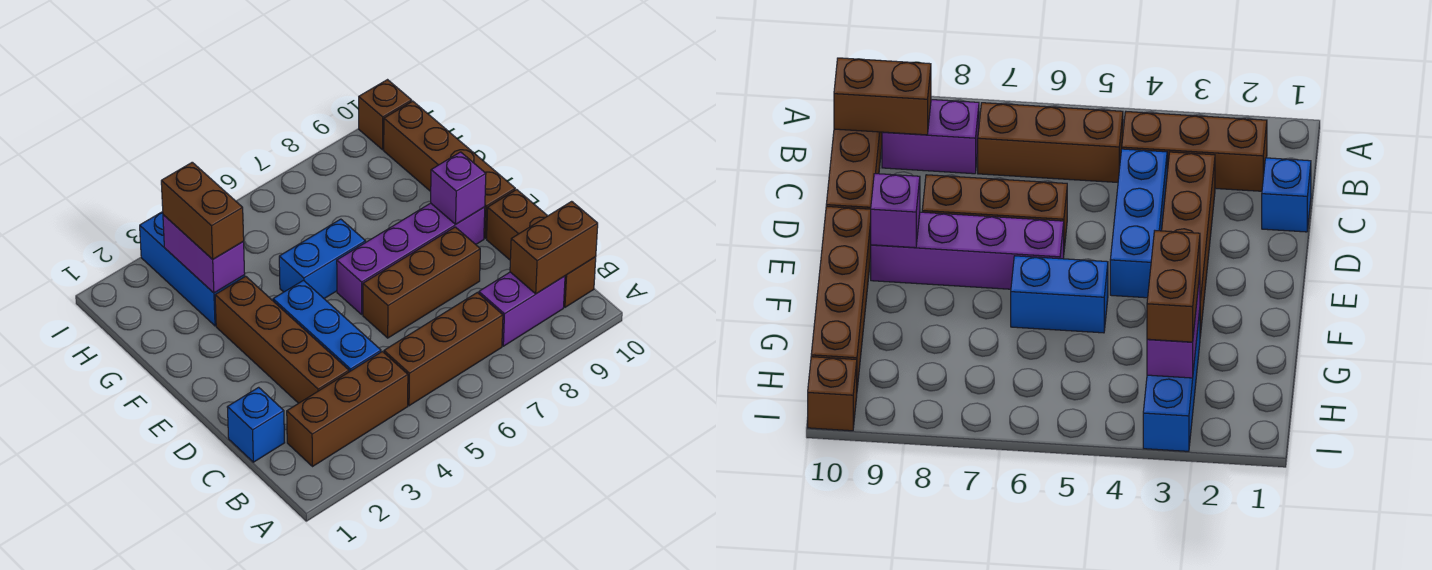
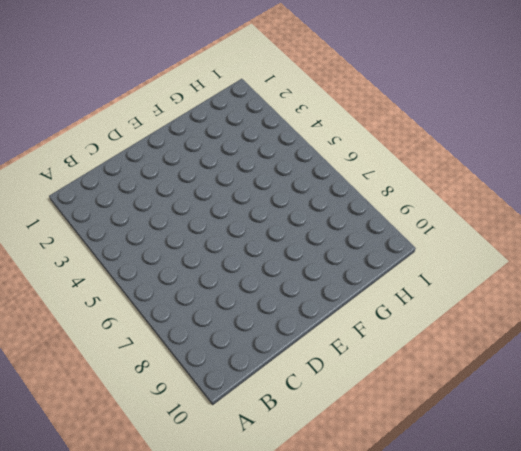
none -> brown brick B2:B4 level 1
none -> brown brick B5:B7 level 1
none -> purple brick B8:B9 level 1

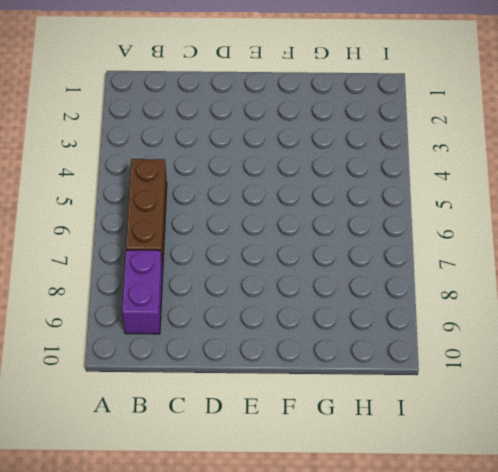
none -> brown brick B2:B4 level 1
none -> brown brick B10:D10 level 1
none -> blue brick C1 level 1

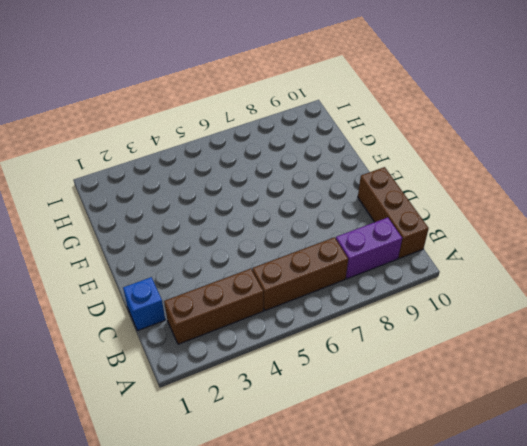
none -> brown brick C3:F3 level 1
none -> blue brick C4:E4 level 1
none -> brown brick D6:D8 level 1

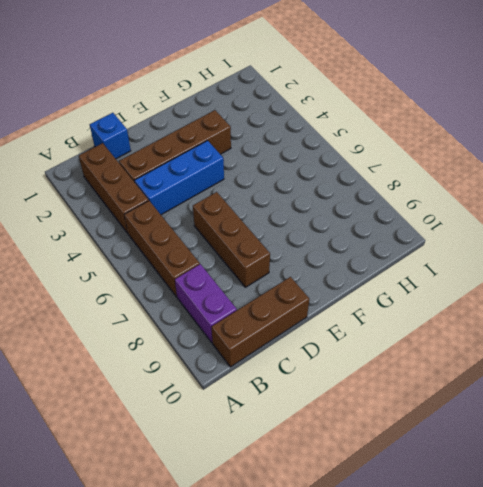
none -> purple brick E6:E9 level 1
none -> brown brick E10:H10 level 1
none -> blue brick F5:F6 level 1

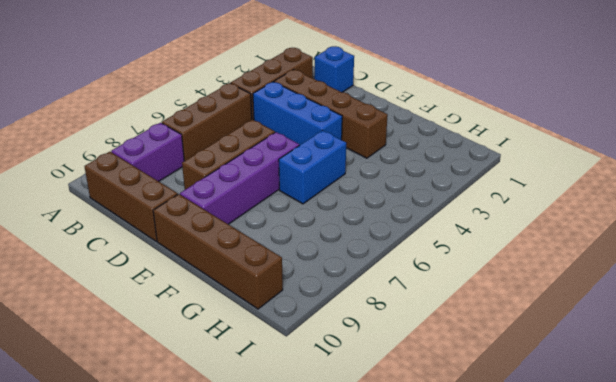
none -> blue brick G3:I3 level 1
none -> brown brick I10 level 1
none -> brown brick B9:B10 level 2

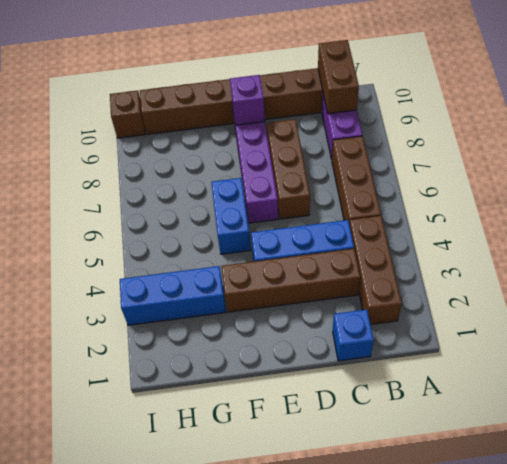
none -> purple brick G3:H3 level 2
none -> brown brick G3:H3 level 3

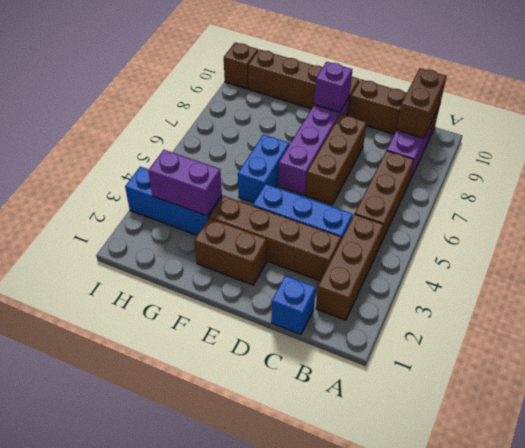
brown brick E2:F2 level 1 -> brown brick G3:H3 level 3

